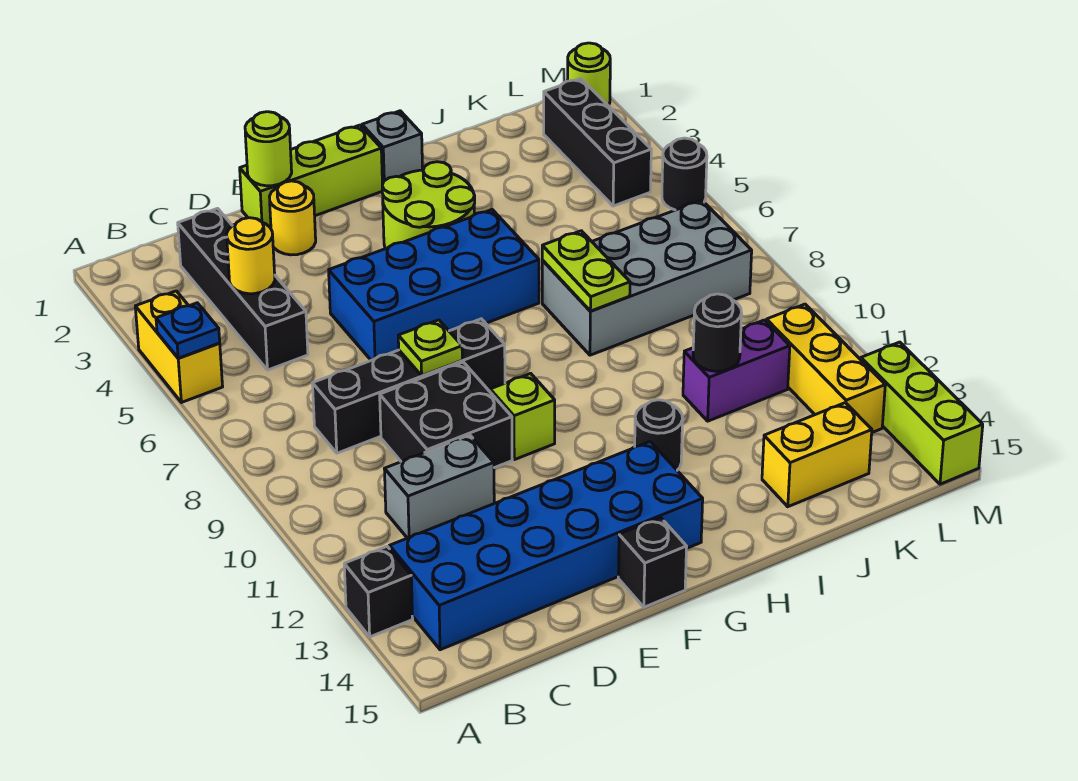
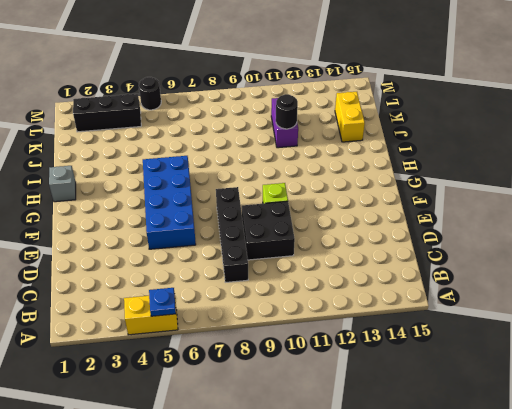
none -> black brick A13 level 1
none -> blue brick B13:G14 level 1
none -> black brick C2:C5 level 1

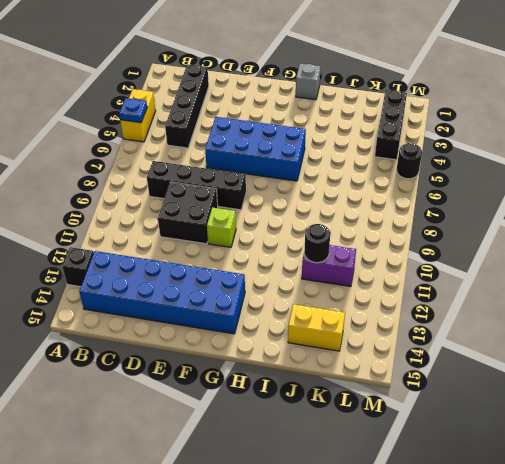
none -> grey brick C11:D11 level 1
none -> lime brick E1:G1 level 1
none -> yellow round brick E2 level 1

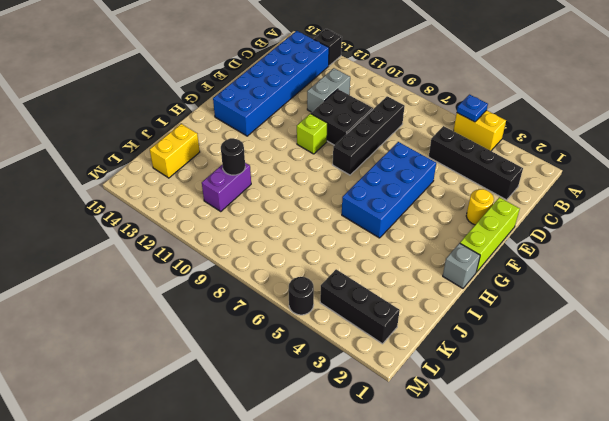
none -> black brick F15 level 1
none -> lime round brick G3:H4 level 1
none -> black round brick H12 level 1

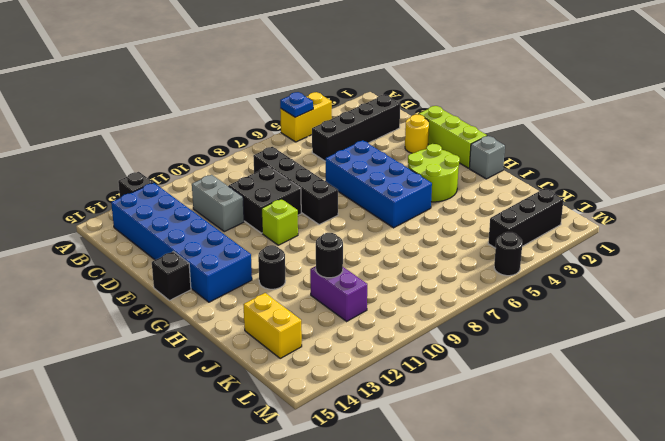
none -> grey brick I7:L8 level 1
none -> yellow brick L11:L13 level 1
none -> lime round brick M1 level 1

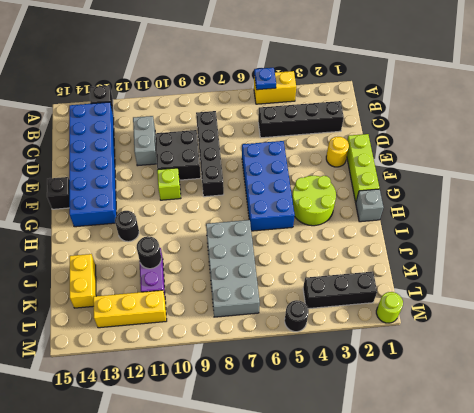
none -> lime brick M13:M15 level 1
none -> yellow round brick C4 level 2
none -> lime round brick E1 level 2

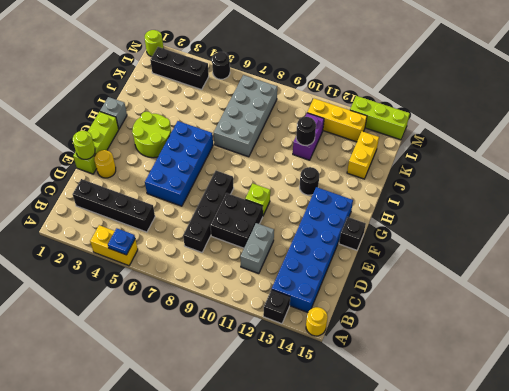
yellow round brick A15 level 1 -> yellow round brick C4 level 2
none -> lime plate E8 level 2
none -> lime plate I7:I8 level 2

